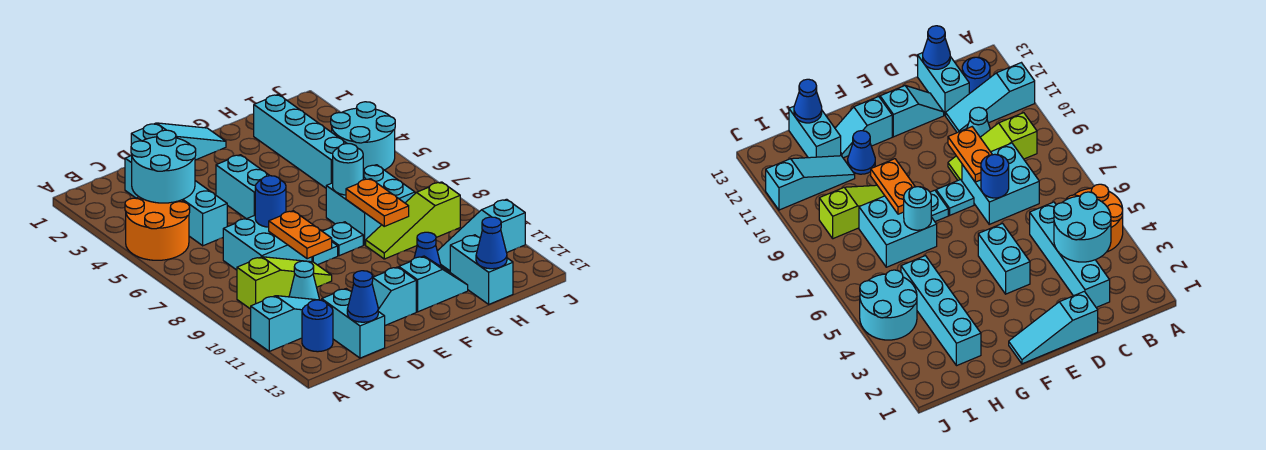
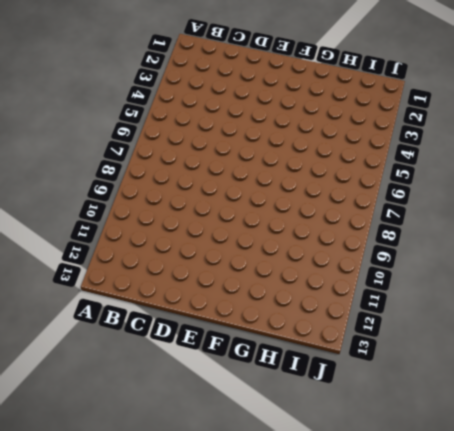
none -> orange round brick A4:B5 level 1
none -> cyan slope A11:C11 level 1 top A
none -> lime slope B9:D9 level 1 top B

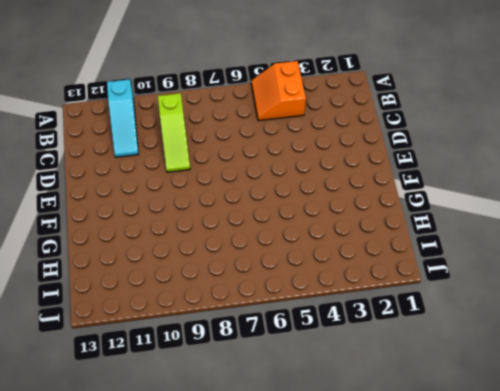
orange slope A4:B5 level 1 top 4 -> orange round brick A4:B5 level 1
none -> blue round brick B12 level 1
none -> cyan brick C2:C5 level 1
none -> cyan brick C7:D8 level 1

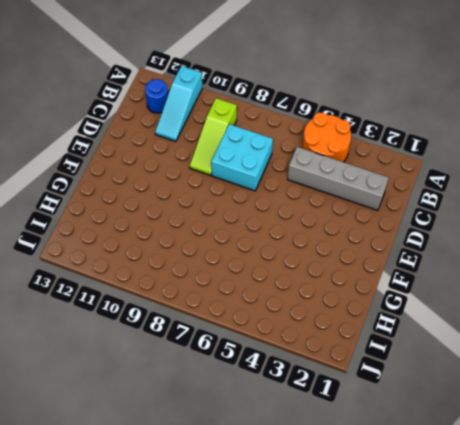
grey brick C2:C5 level 1 -> cyan brick C2:C5 level 1
none -> cyan cone C10 level 1
none -> cyan brick C12:C13 level 1
none -> cyan slope D1:F1 level 1 top D

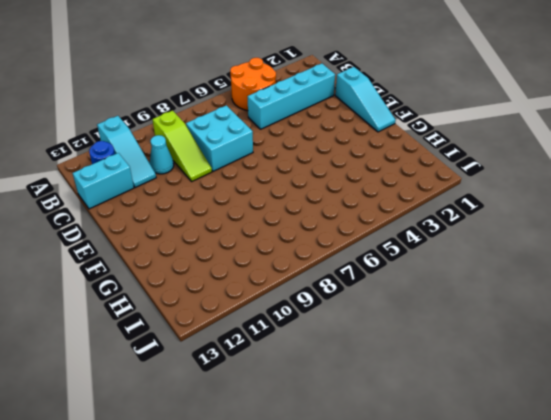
none -> cyan slope D12:E12 level 1 top E
none -> cyan brick E4:E5 level 1
none -> cyan plate E8 level 1

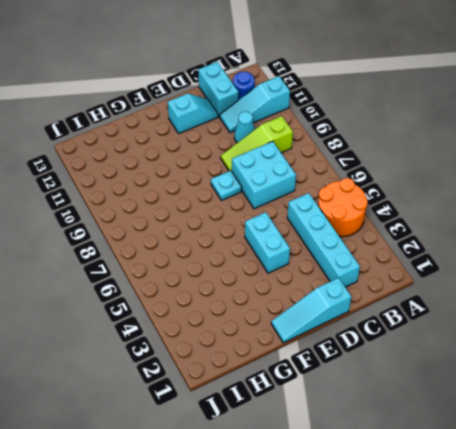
none -> cyan plate F8 level 1
none -> cyan slope F12:G12 level 1 top F
none -> cyan brick G7:H8 level 1

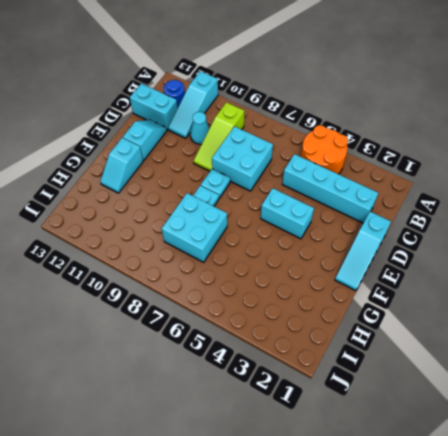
none -> lime slope G9:I9 level 1 top I
none -> blue cone G11 level 1
none -> cyan brick H2:H5 level 1

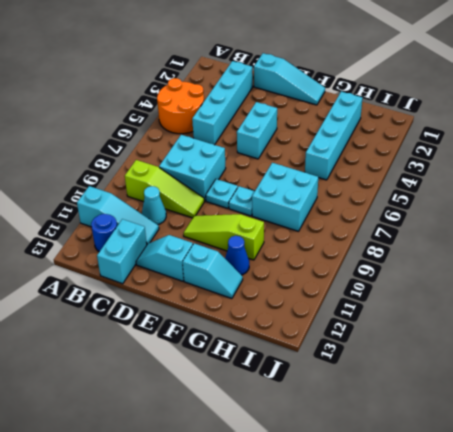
lime slope E10:G10 level 1 top G -> lime slope G9:I9 level 1 top I
none -> cyan slope H11:J11 level 1 top J
none -> cyan brick H12:H13 level 1
none -> cyan round brick I4:J5 level 1

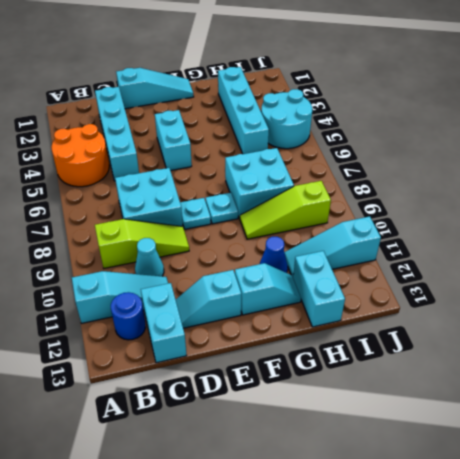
none -> cyan round brick B3:C4 level 2
none -> blue cone C13 level 2
none -> blue round brick D7 level 2

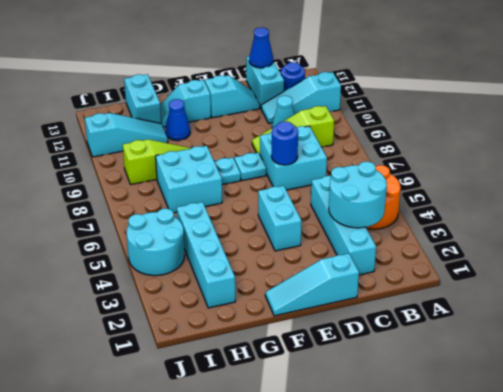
none -> orange plate D8:D9 level 2
none -> cyan round brick G7 level 2
none -> orange plate G8:G9 level 2

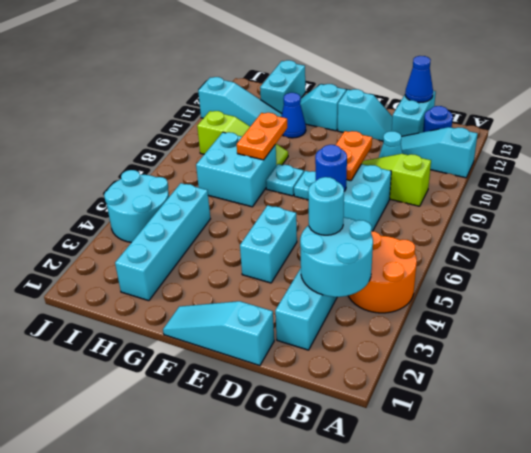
cyan round brick C4 level 3 -> cyan round brick G7 level 2
none -> blue cone H13 level 2

